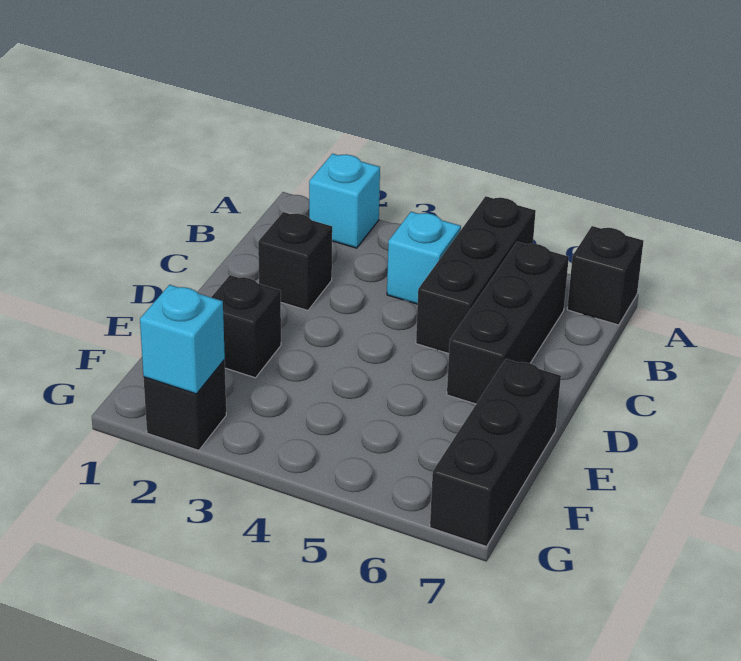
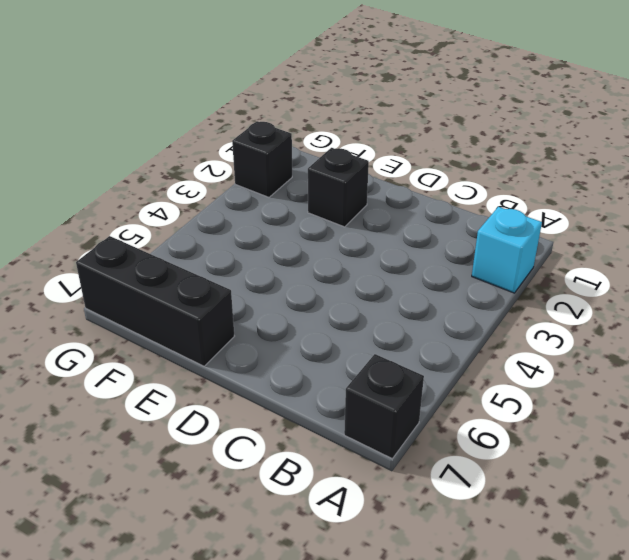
none -> black brick A5:C5 level 1
none -> cyan brick B4 level 1

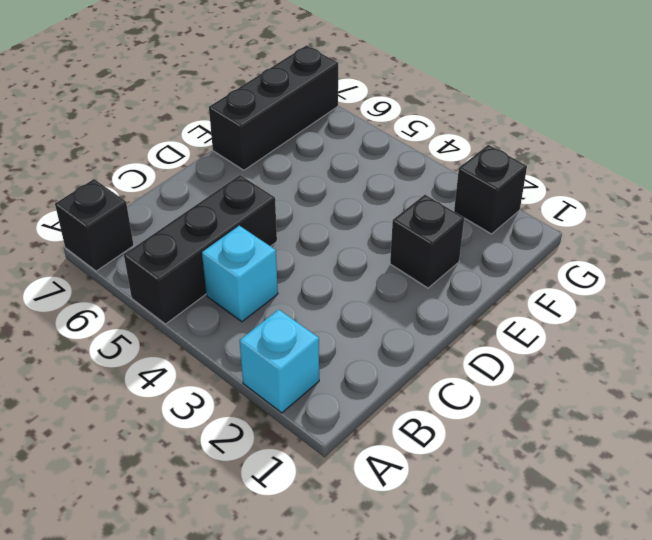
none -> black brick B6:D6 level 1
none -> black brick C2 level 1

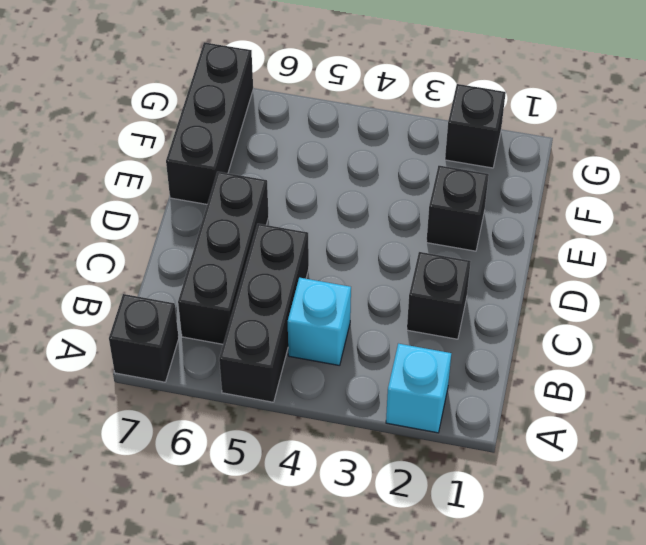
none -> cyan brick G2 level 2

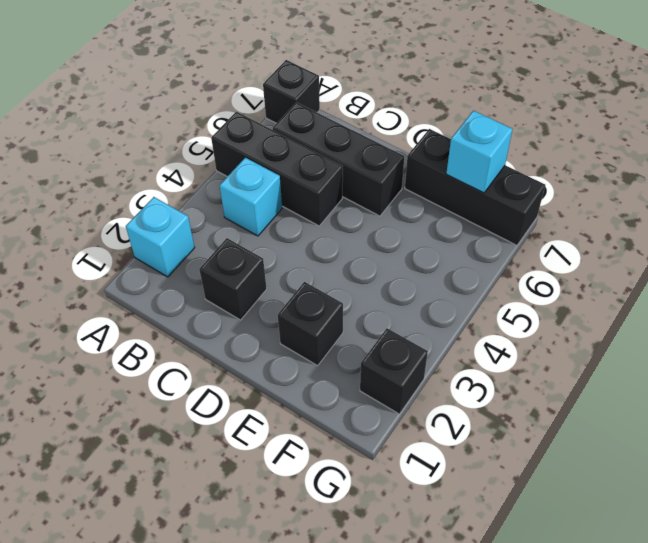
cyan brick F7 level 2 -> cyan brick G2 level 2

